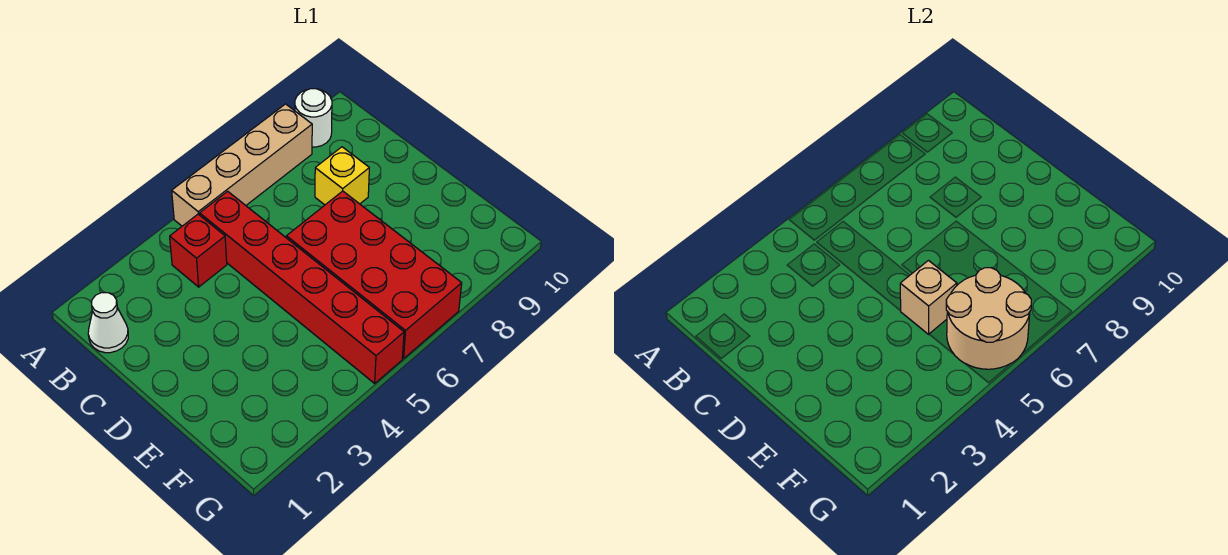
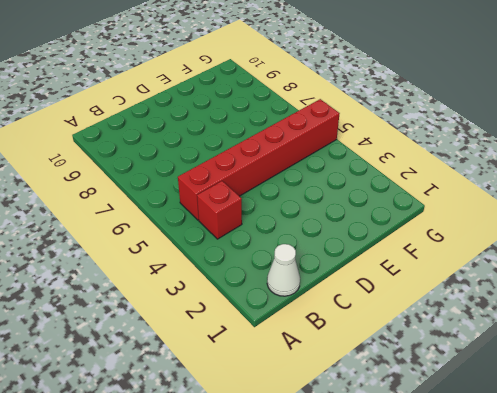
none -> tan brick A5:A8 level 1
none -> white round brick A9 level 1

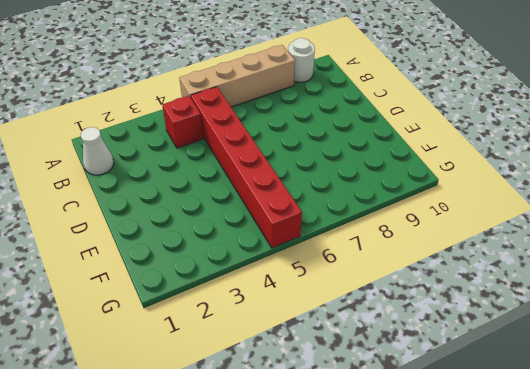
none -> yellow brick C8 level 1
none -> red brick D6:G7 level 1

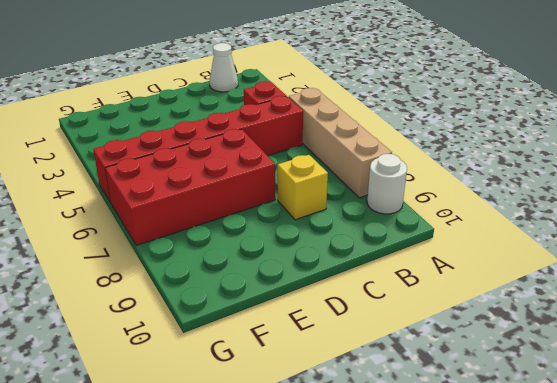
none -> tan brick E5 level 2
none -> tan round brick F5:G6 level 2

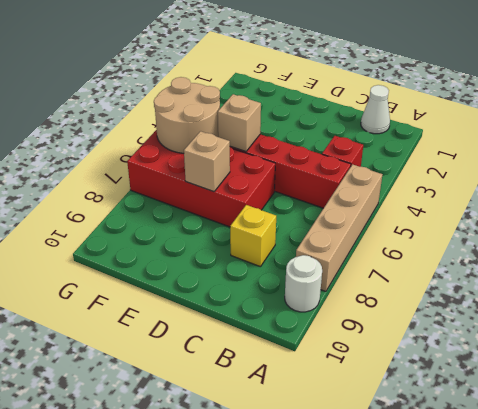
tan brick E7 level 2 -> none

